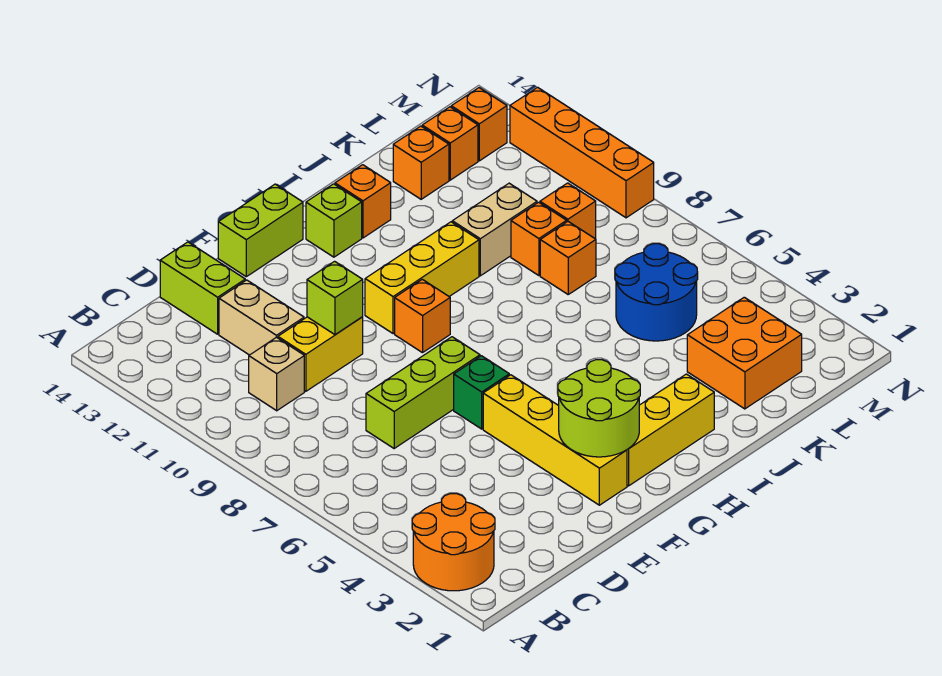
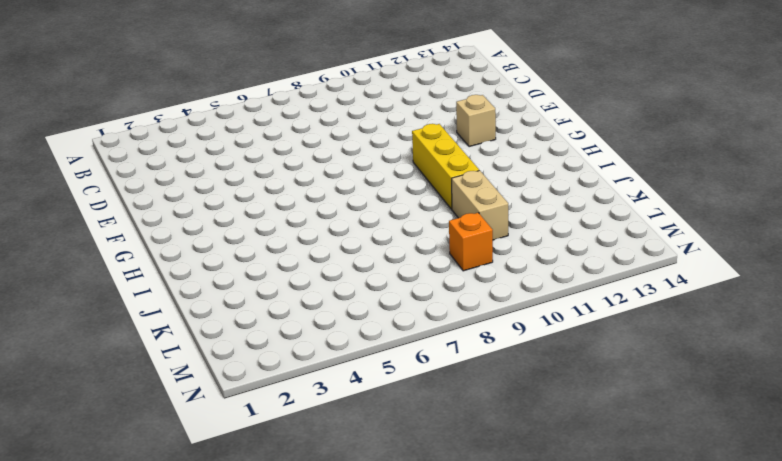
tan brick F12 level 1 -> tan brick C10 level 1
none -> orange round brick A2:B3 level 1
none -> lime brick D7:F7 level 1
none -> yellow brick D10:E10 level 1

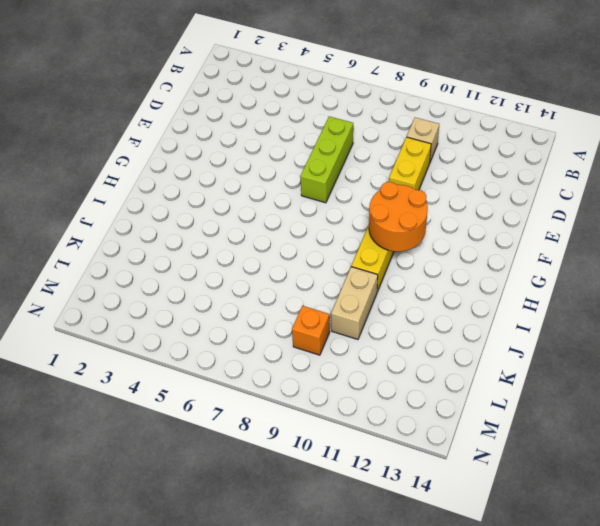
orange round brick G10:H11 level 2 -> orange round brick A2:B3 level 1
none -> tan brick D11:D12 level 1
none -> lime brick D13:D14 level 1
none -> yellow brick F2:F5 level 1

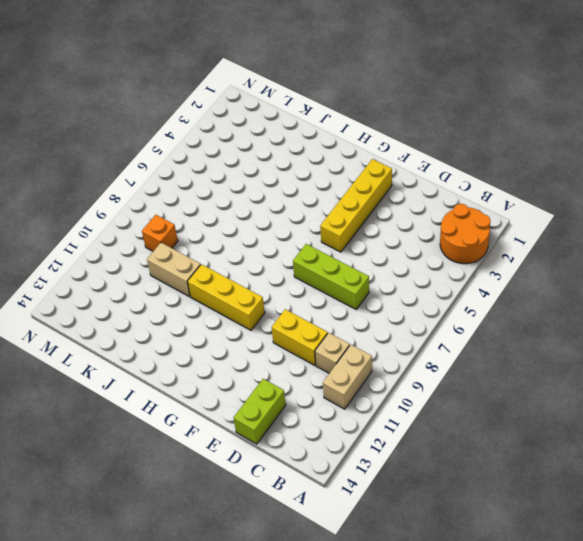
tan brick B10:B11 level 1 -> tan brick D11:D12 level 1
none -> green brick F6 level 1
none -> lime brick F14:G14 level 1
none -> yellow brick G2:I2 level 1

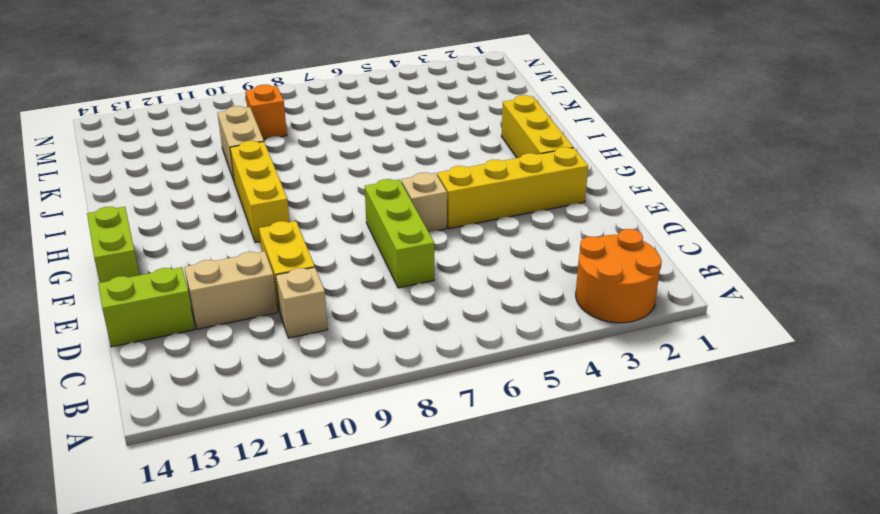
tan brick F6 level 1 -> green brick F6 level 1
none -> orange brick G9 level 1
none -> lime brick H13 level 1
none -> orange brick I13 level 1

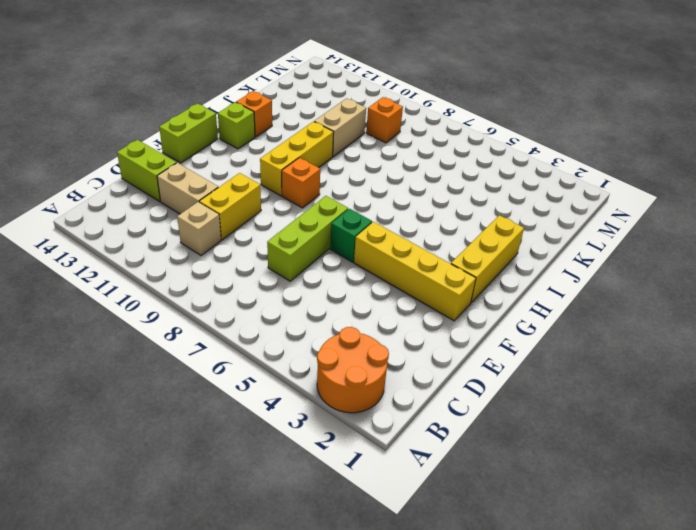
none -> orange brick K2:L3 level 1
none -> blue round brick K5:L6 level 1
none -> orange brick K8 level 1

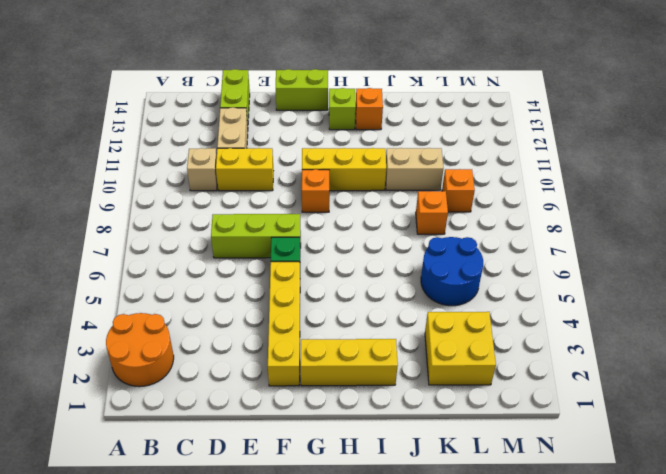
yellow brick K2:L3 level 1 -> orange brick K2:L3 level 1
none -> orange brick K9 level 1
none -> orange brick K13 level 1
none -> orange brick L13 level 1

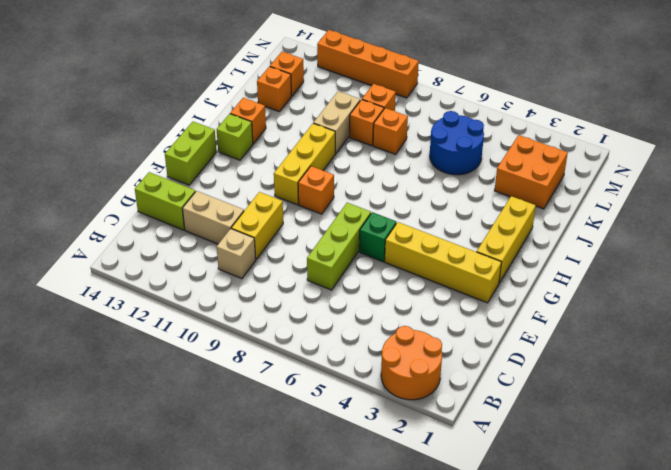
none -> orange brick M13 level 1
none -> lime brick E10 level 2
none -> lime round brick F2:G3 level 2

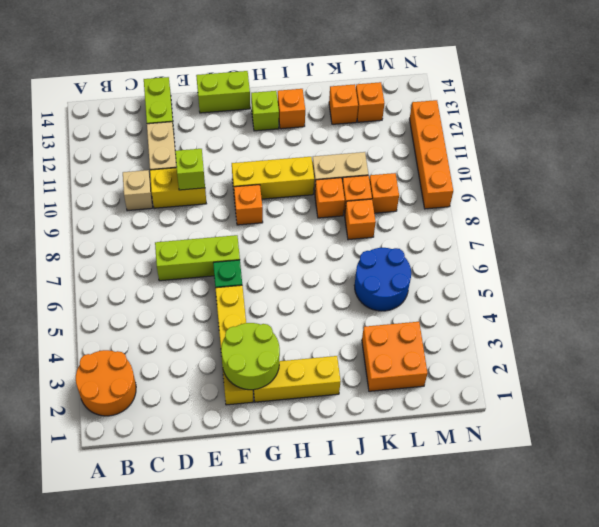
orange brick J9 level 1 -> orange brick M13 level 1

